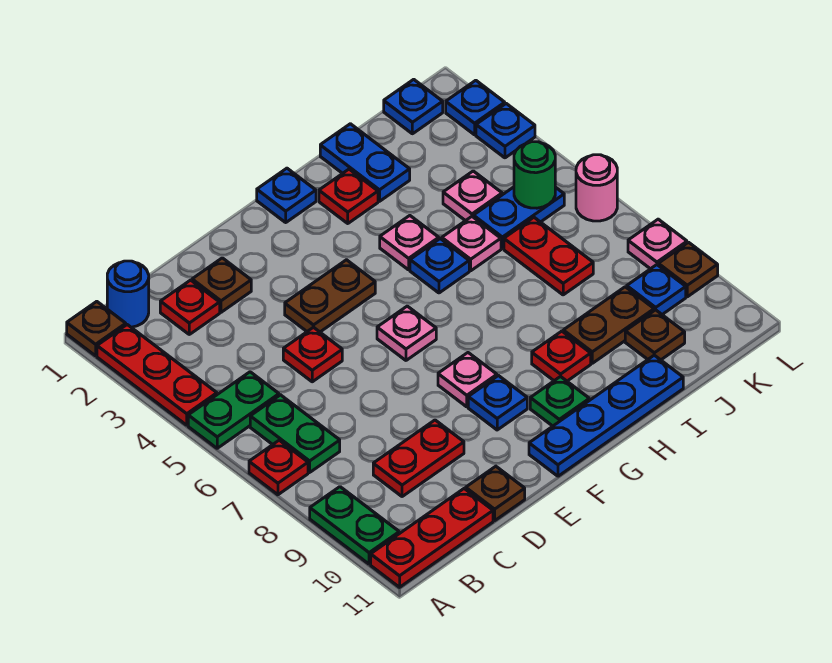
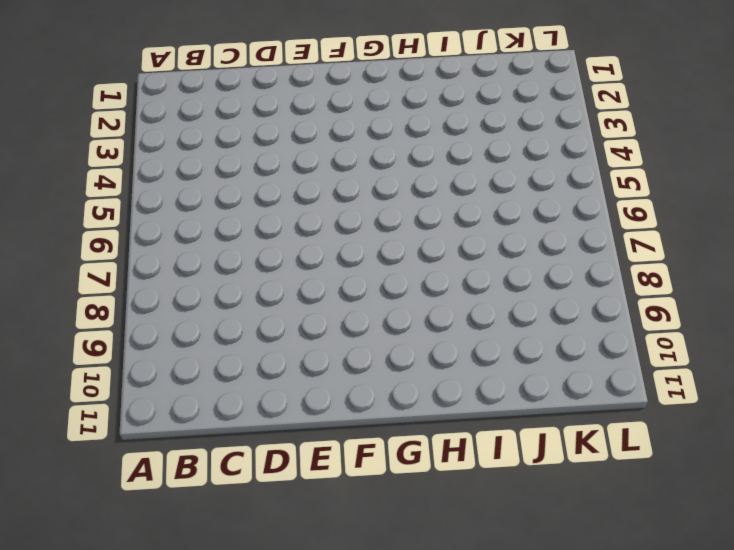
none -> brown plate A1 level 1
none -> red plate A2:A4 level 1
none -> green plate A5:B5 level 1
none -> red plate A7 level 1

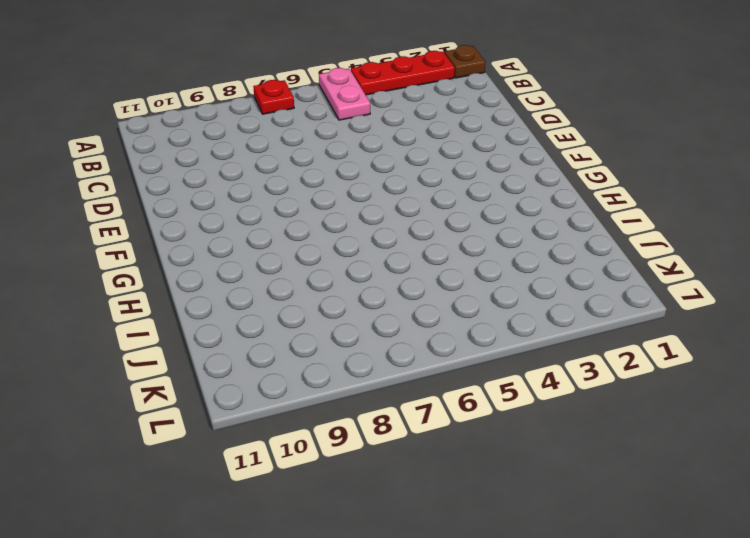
pink plate A5:B5 level 1 -> green plate A5:B5 level 1
none -> green plate A9:A10 level 1
none -> red plate A11:C11 level 1
none -> blue round brick B1 level 1
none -> green plate B6:B7 level 1

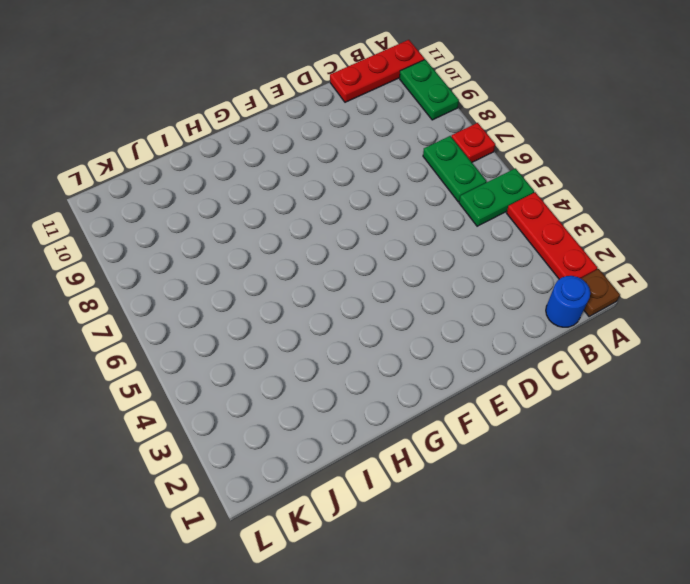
none -> red plate C2 level 1
none -> red plate C9:D9 level 1
none -> brown plate D2 level 1
none -> red plate D5 level 1

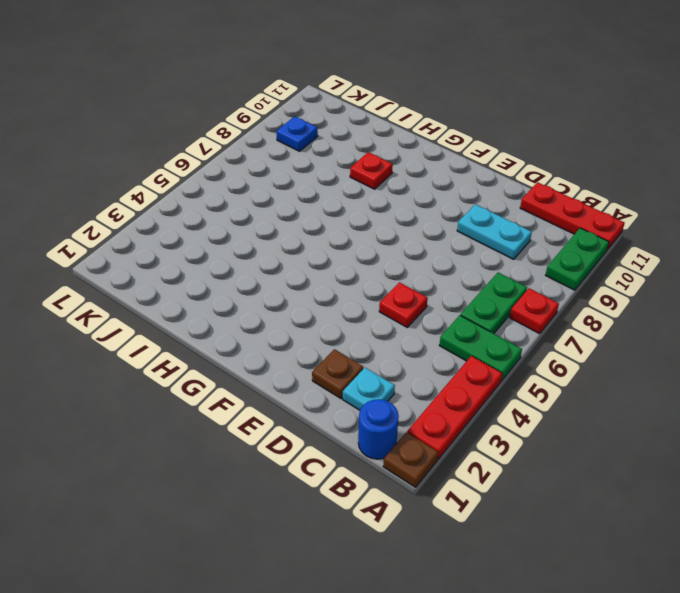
cyan plate C2 level 1 -> red plate C2 level 1
cyan plate C9:D9 level 1 -> red plate C9:D9 level 1
none -> brown plate D11 level 1
none -> brown plate E4:F4 level 1
none -> pink plate F6 level 1
none -> pink plate F8 level 1

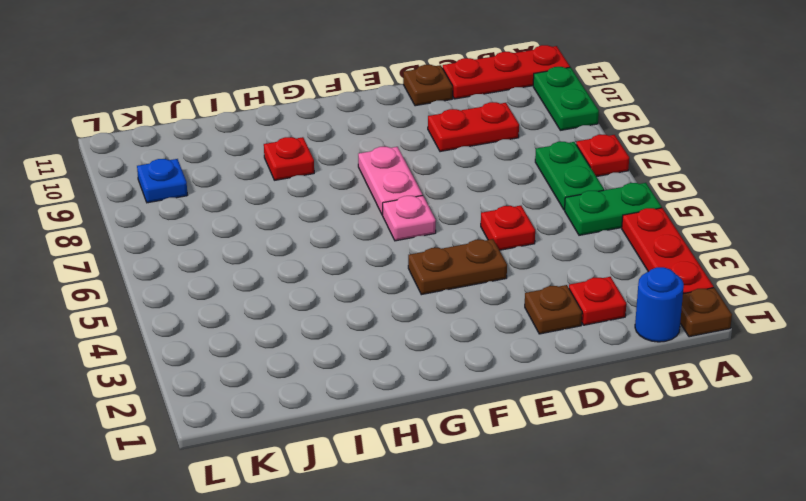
pink plate F7:F8 level 1 -> pink plate F8 level 1
none -> blue plate F9 level 1
none -> blue plate F11:I11 level 1
none -> blue plate G1 level 1
none -> green plate G10 level 1

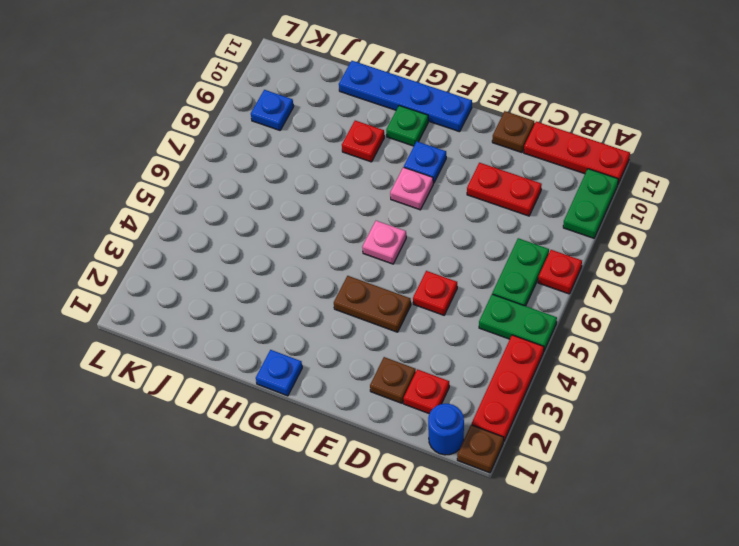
none -> red plate H2 level 1
none -> pink plate H4 level 1
none -> blue plate H5 level 1
none -> blue plate I1:I2 level 1

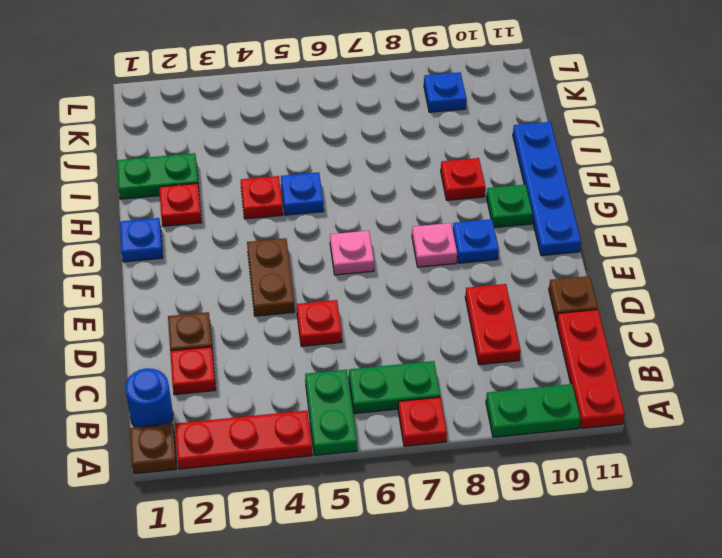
red plate H4 level 1 -> pink plate H4 level 1
green plate I1:I2 level 1 -> blue plate I1:I2 level 1
none -> pink plate I5 level 1
none -> brown plate I9:J9 level 1
none -> pink plate J4 level 1
none -> blue plate J5:K5 level 1

